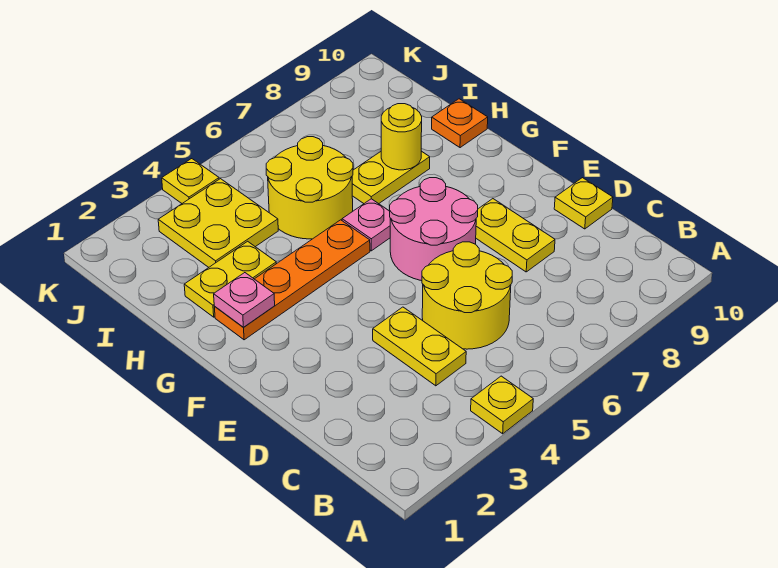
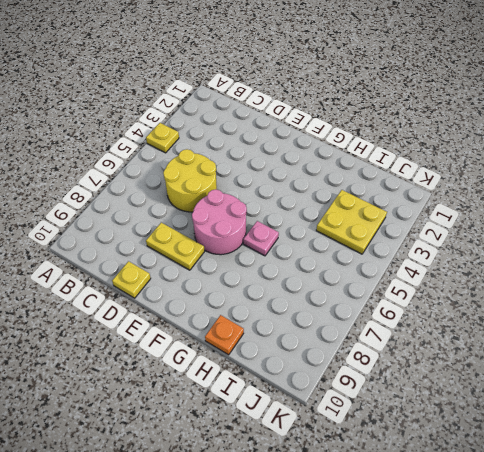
none -> yellow plate C4:D4 level 1
none -> orange plate G2:G5 level 1
none -> yellow plate H2:H3 level 1

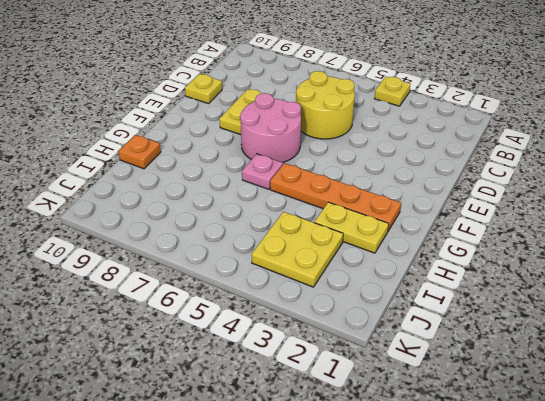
none -> yellow plate C4:D4 level 1
none -> yellow round brick H5:I6 level 1
none -> yellow plate H7:H8 level 1

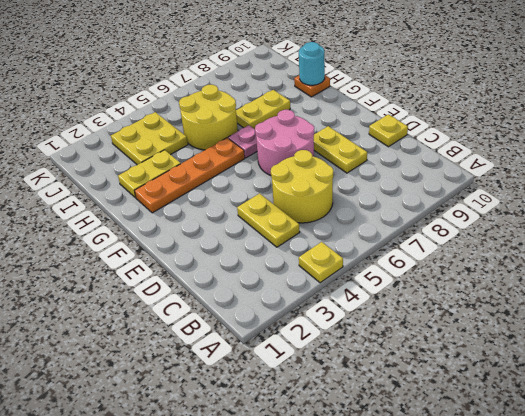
cyan round brick H10 level 2 -> none
none -> yellow plate K4 level 1
none -> pink plate G2 level 2
none -> yellow round brick H8 level 2

